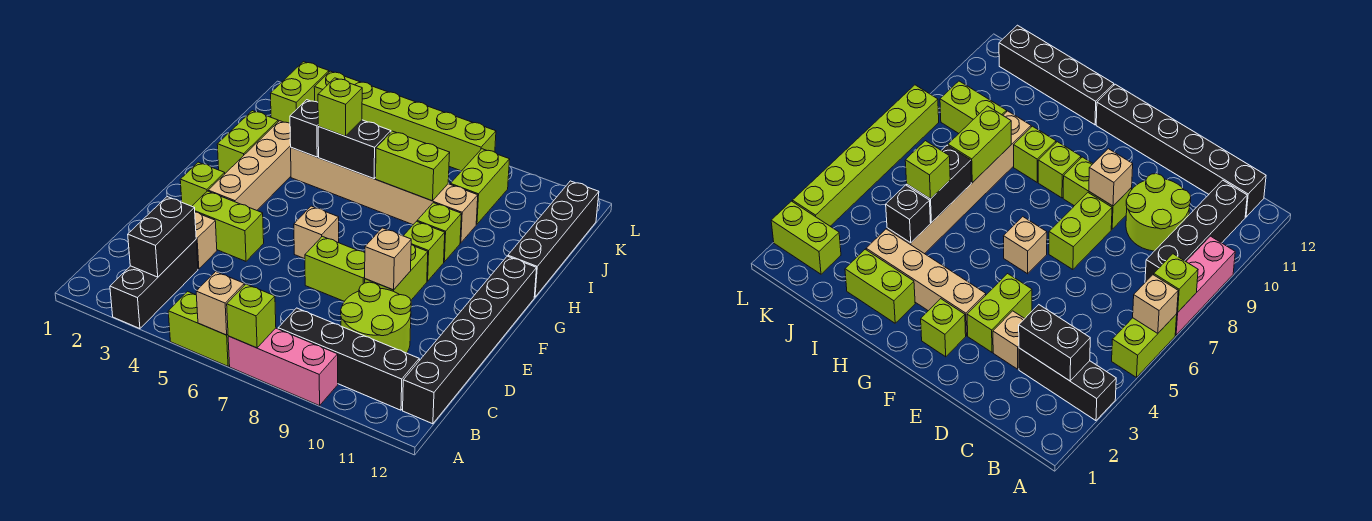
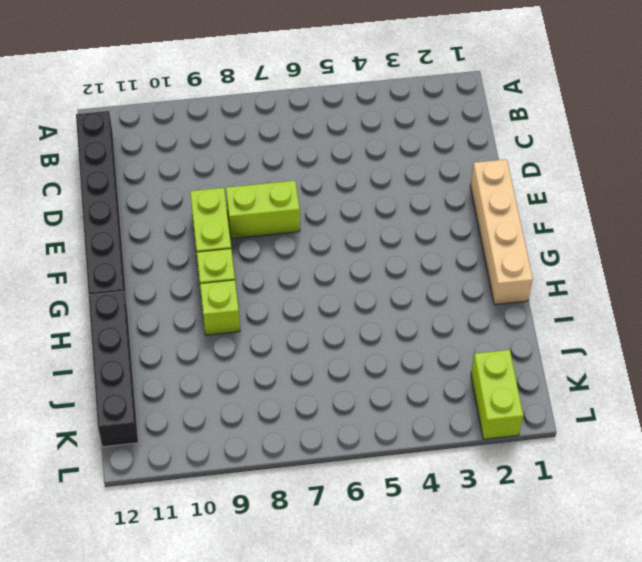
tan brick E1:H1 level 1 -> tan brick F3:I3 level 1
none -> black brick A3:C3 level 1
none -> lime brick A5:A6 level 1
none -> pink brick A7:A9 level 1

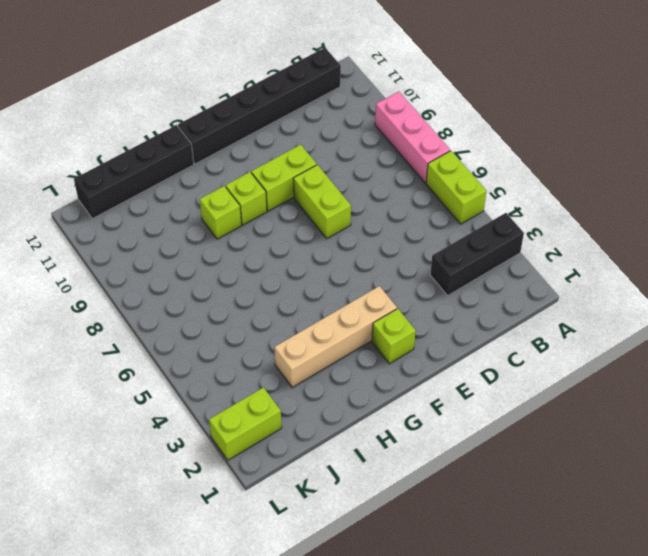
none -> black brick B8:B11 level 1
none -> lime round brick C9:D10 level 1
none -> tan brick D3 level 1

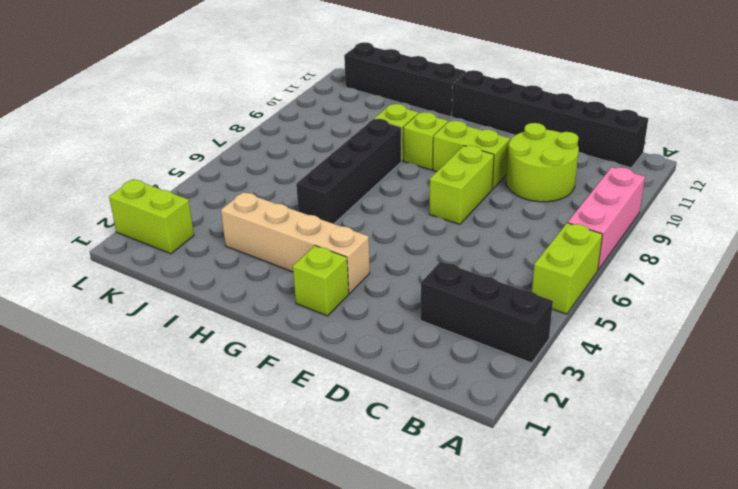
black brick H5:H8 level 1 -> black brick B8:B11 level 1
none -> tan brick D3 level 1
none -> lime brick E3:E4 level 1
none -> tan brick F6 level 1

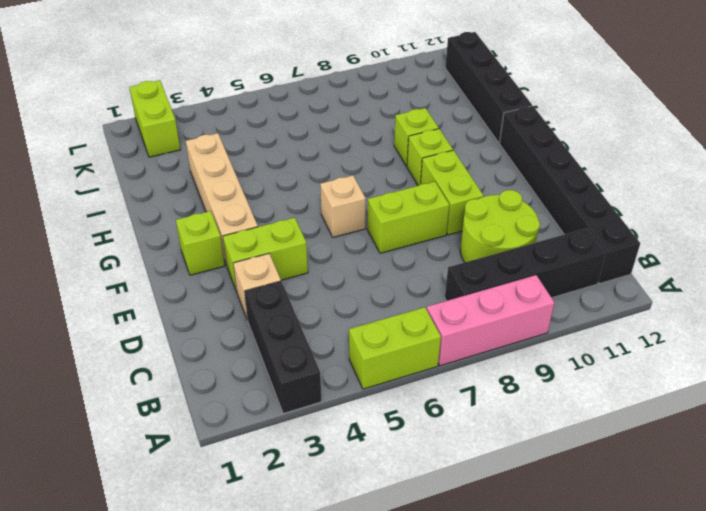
none -> lime brick H2:I2 level 1
none -> tan brick I4:I9 level 1
none -> lime brick J9:K9 level 1

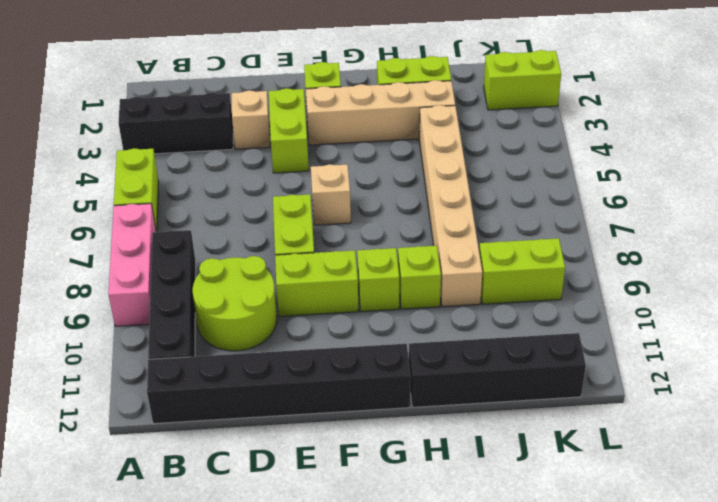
none -> lime brick L3:L8 level 1
none -> tan brick A6 level 2
none -> lime brick A7 level 2

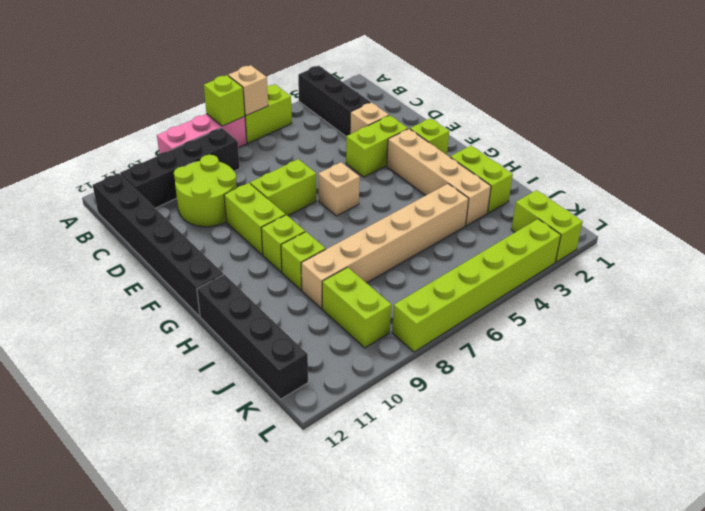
none -> black brick B3:C3 level 2
none -> tan brick E9 level 2
none -> black brick I4 level 2

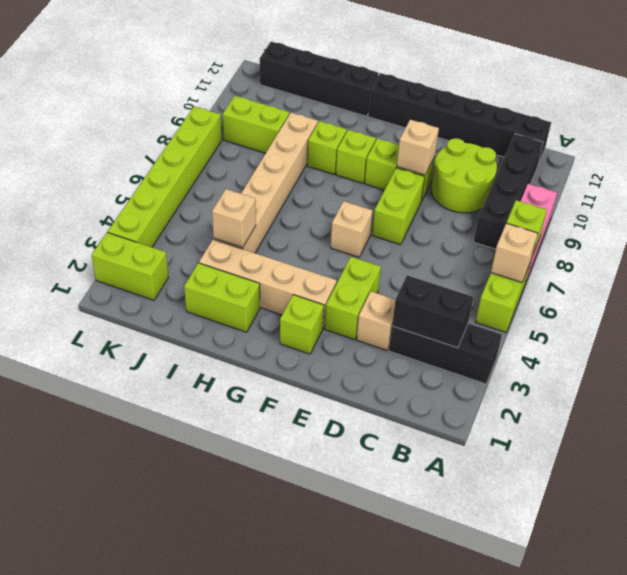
tan brick I4 level 2 -> black brick I4 level 2
none -> black brick I5:I6 level 2
none -> lime brick I7:I8 level 2
none -> lime brick I5 level 3

